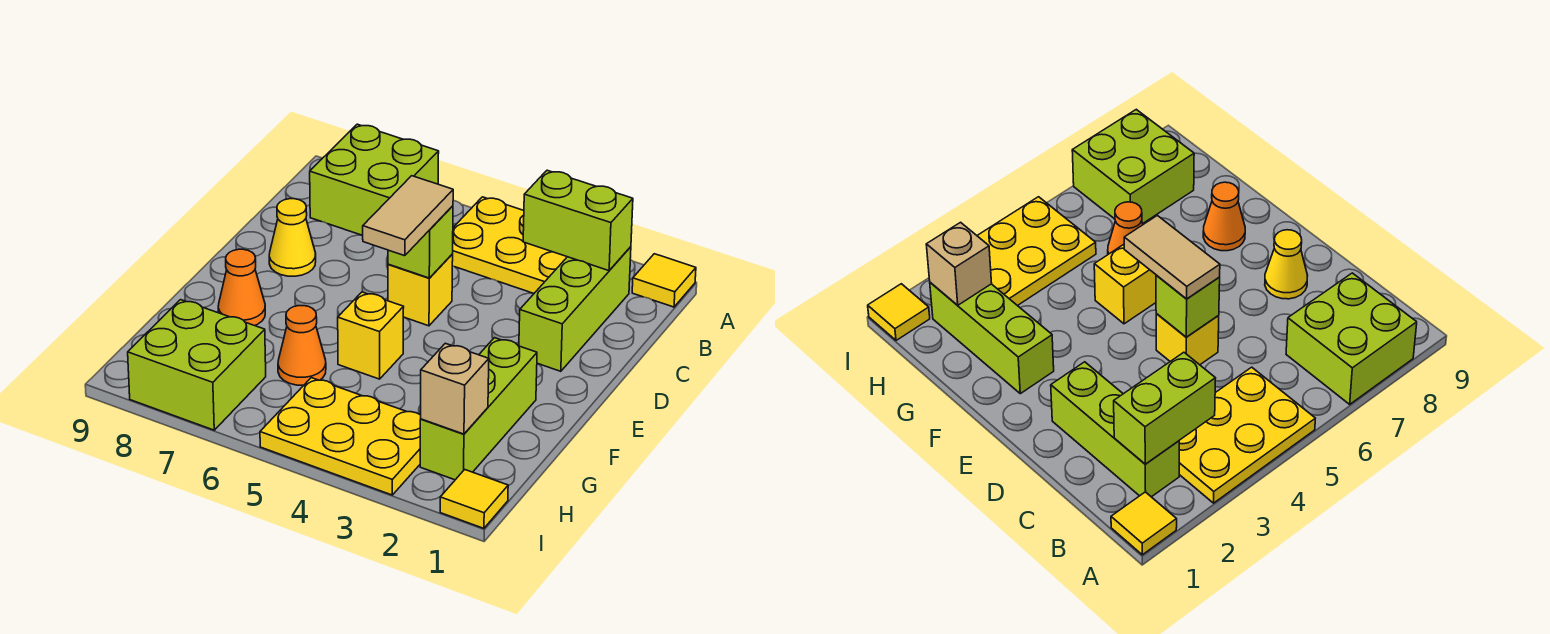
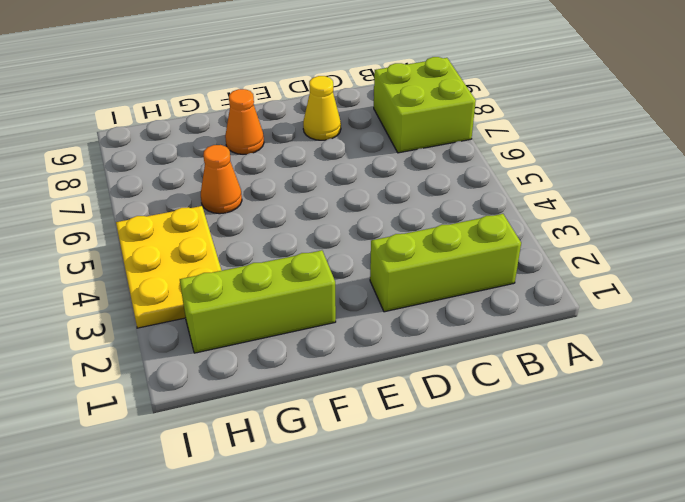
none -> yellow tile A1 level 1
none -> yellow plate A3:B5 level 1
none -> yellow brick D5 level 1

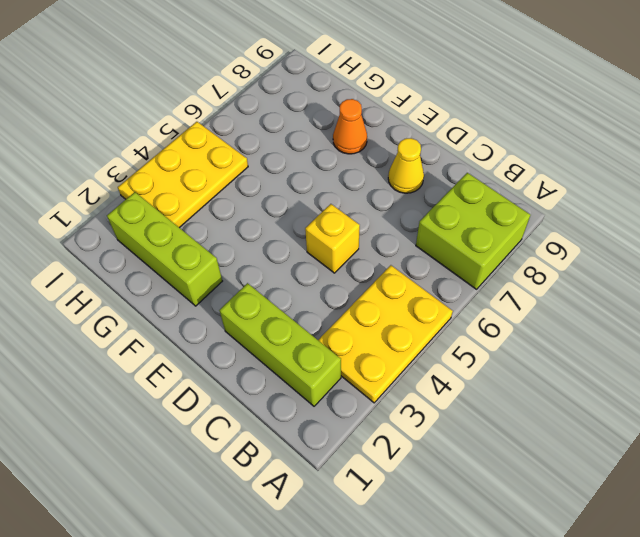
none -> yellow tile A1 level 1
none -> yellow brick F5 level 1
none -> orange cone G6 level 1

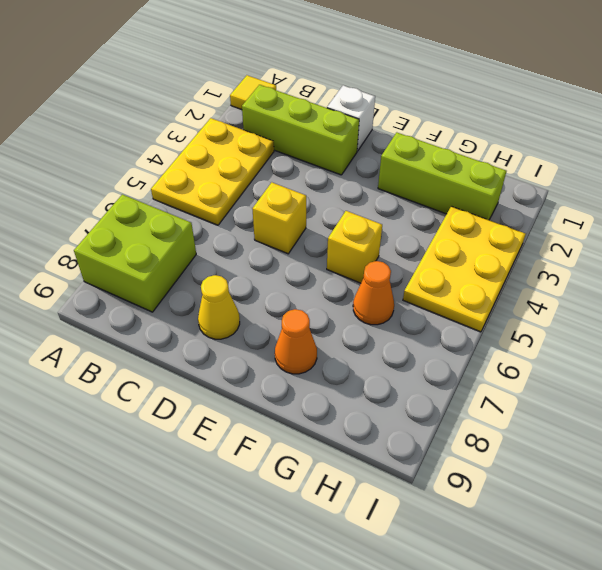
white brick D1 level 1 -> none
none -> lime brick H7:I8 level 1
none -> yellow tile I1 level 1
none -> lime brick B2:B3 level 2

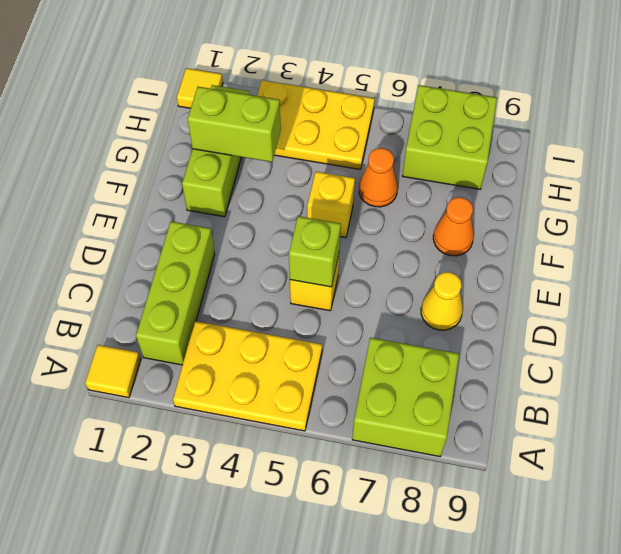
lime brick G2:G3 level 2 -> lime brick B2:B3 level 2
none -> tan brick H2 level 2
none -> tan tile D5:E5 level 3

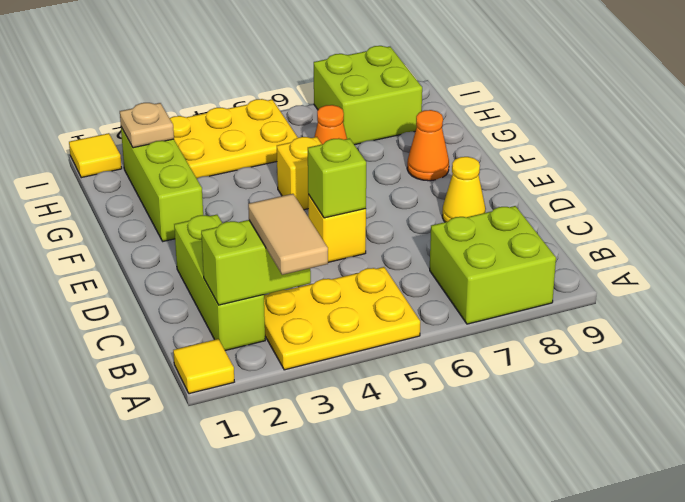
tan tile A3:B3 level 3 -> tan tile D5:E5 level 3
tan plate H2 level 2 -> tan brick H2 level 2

